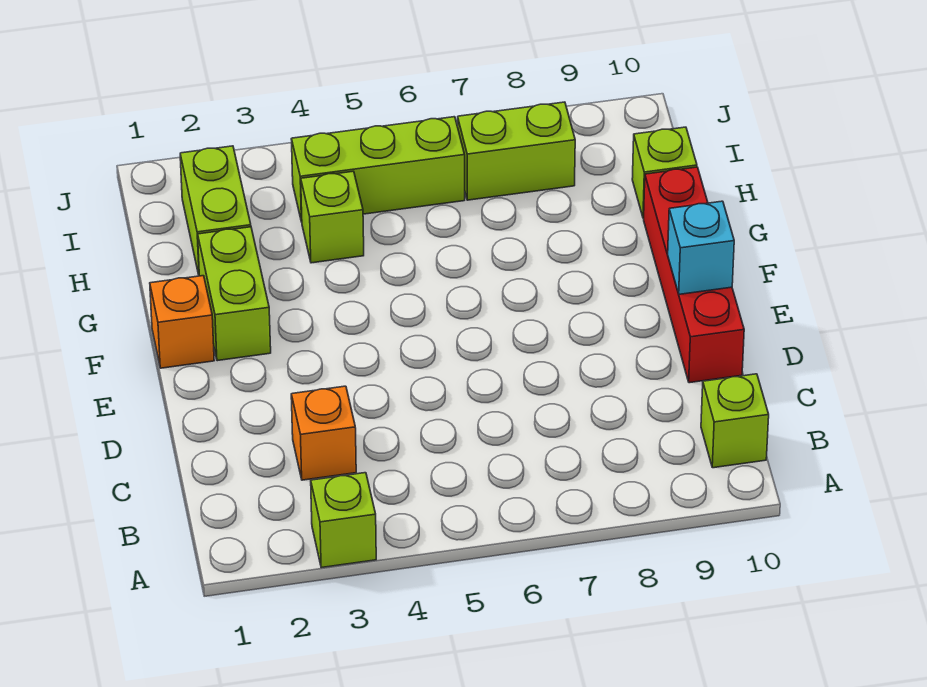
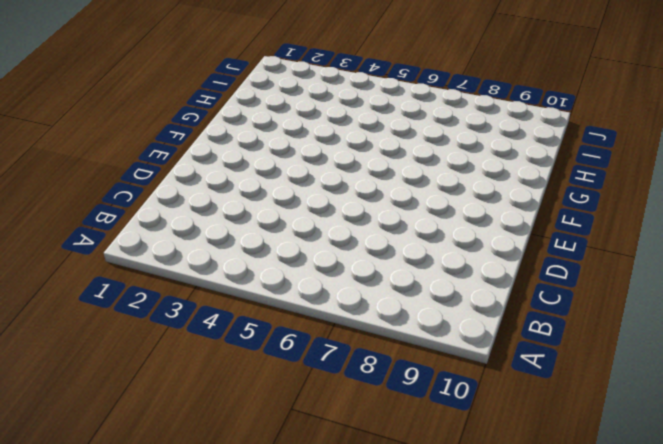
none -> lime brick A3 level 1
none -> lime brick B10 level 1
none -> orange brick C3 level 1

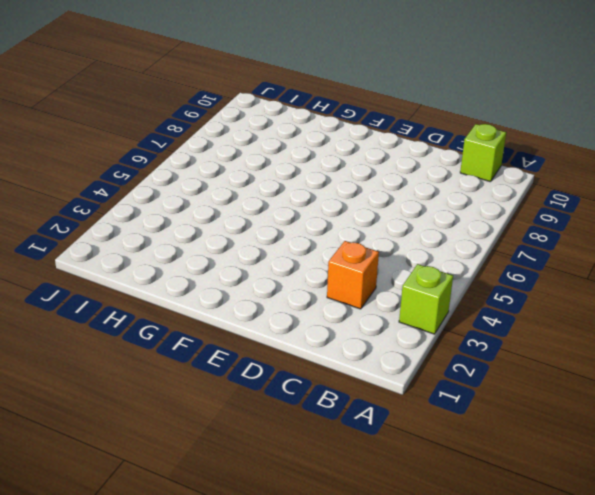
none -> red brick D10:G10 level 1
none -> orange brick F1 level 1
none -> lime brick F2:G2 level 1

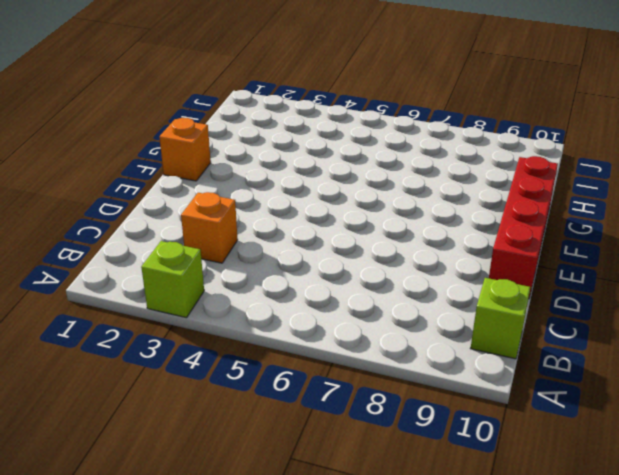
none -> lime brick F2:G2 level 1
none -> lime brick H2:I2 level 1
none -> lime brick H4 level 1

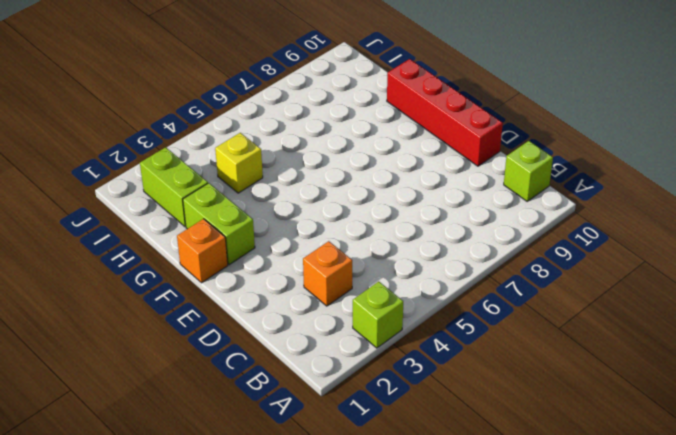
yellow brick H4 level 1 -> lime brick H4 level 1
none -> lime brick H10 level 1
none -> lime brick I4:I6 level 1
none -> lime brick I7:I8 level 1

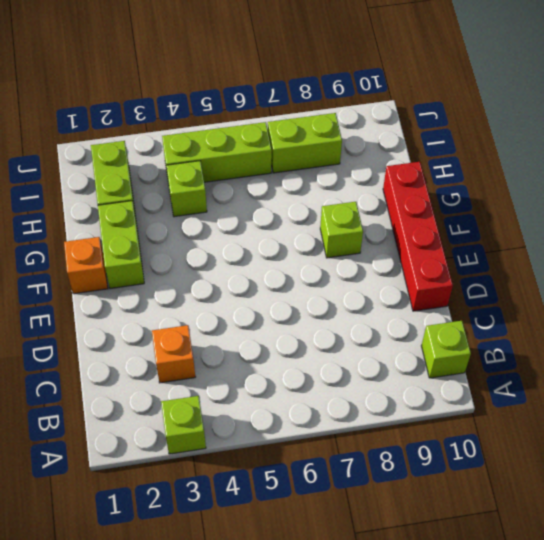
lime brick F8 level 1 -> lime brick H10 level 1
none -> cyan brick E10 level 2

